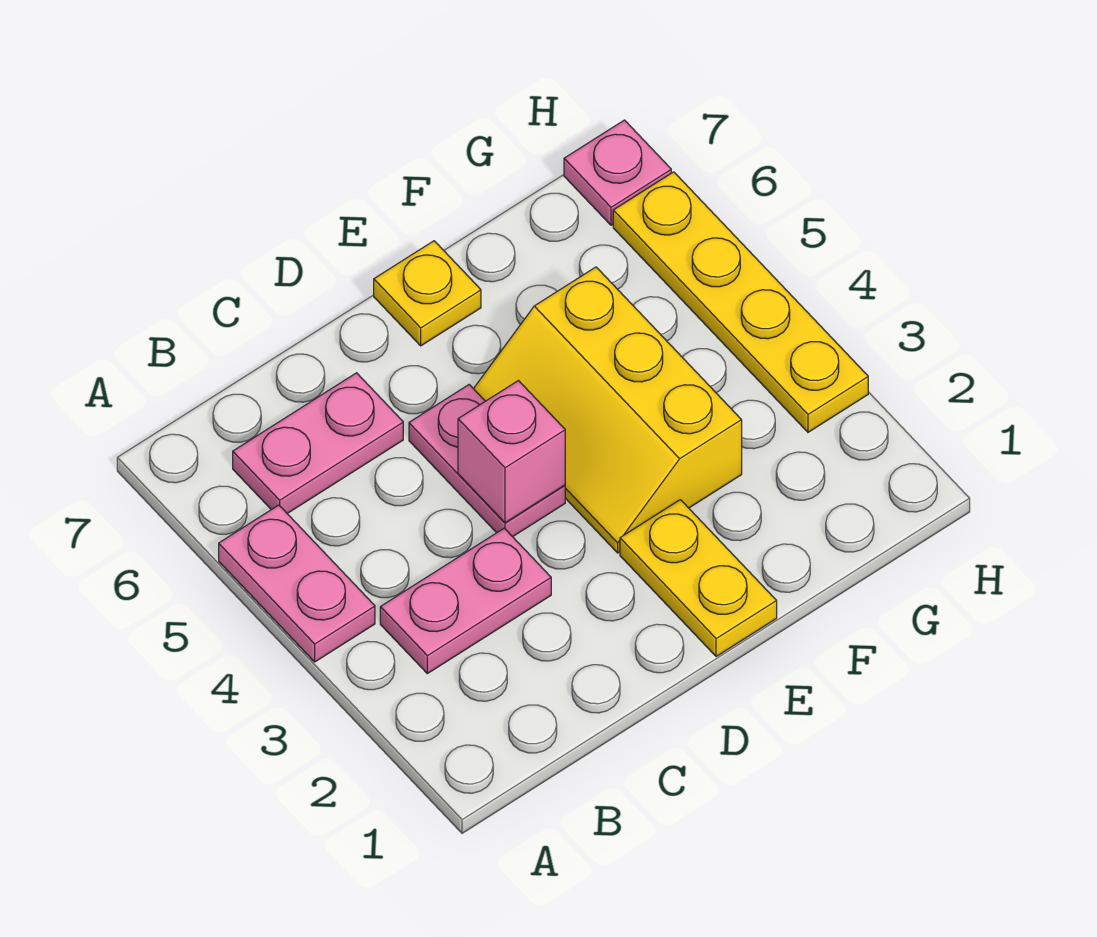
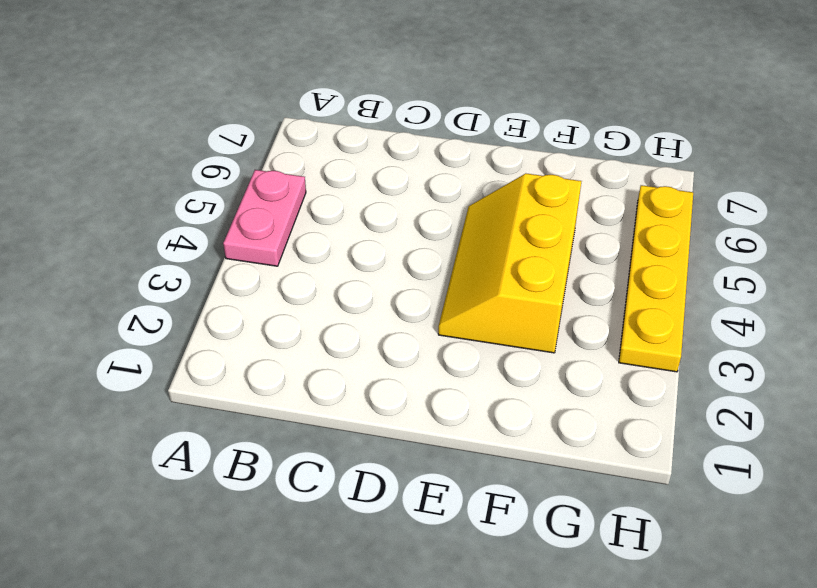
none -> pink plate B3:C3 level 1
none -> pink plate B6:C6 level 1

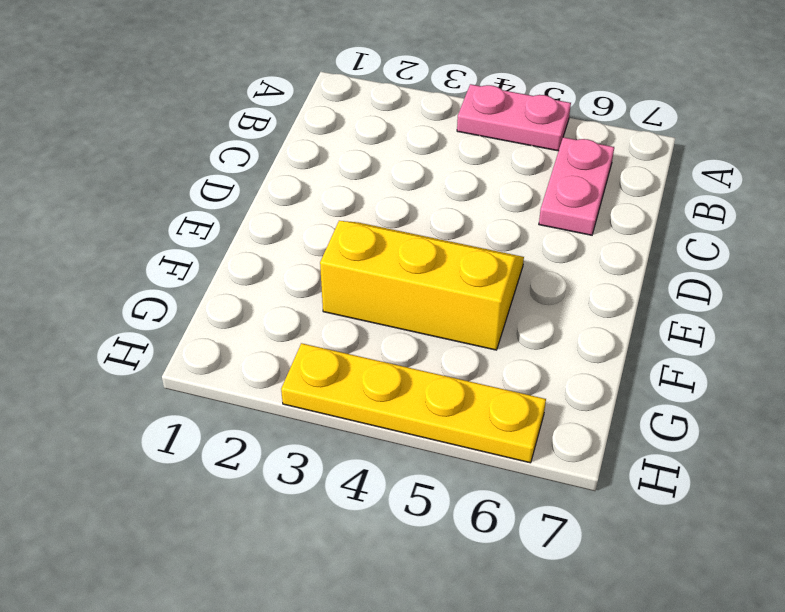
none -> pink plate B3:C3 level 1
none -> pink plate D4:D5 level 1

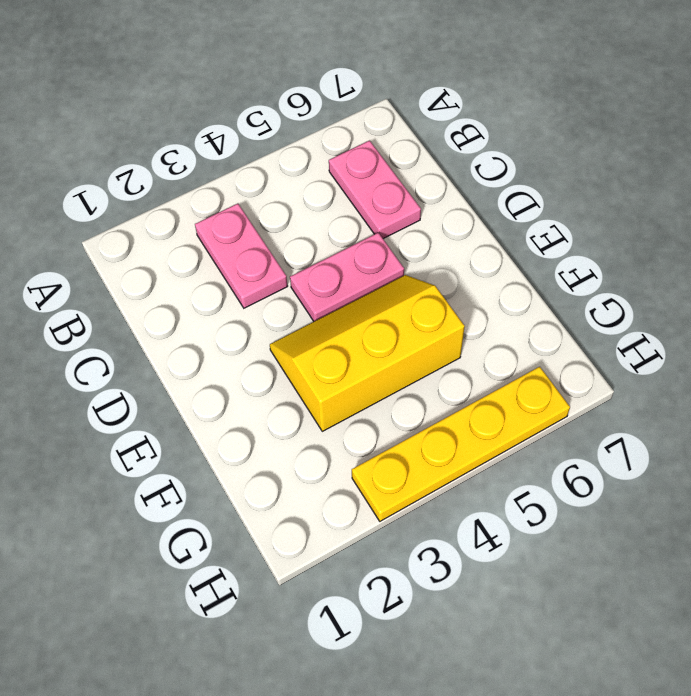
none -> pink plate A4:A5 level 1
none -> yellow plate E1:E2 level 1

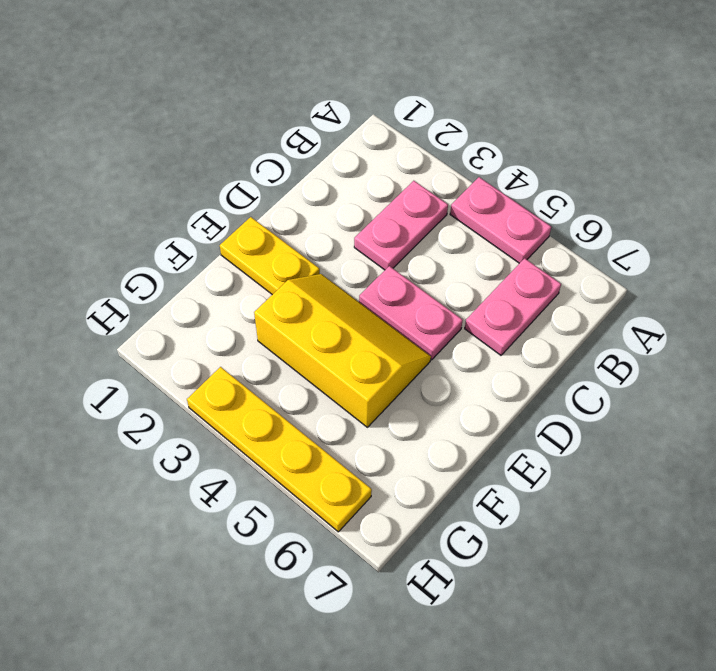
none -> yellow plate E7 level 1
none -> pink plate H7 level 1

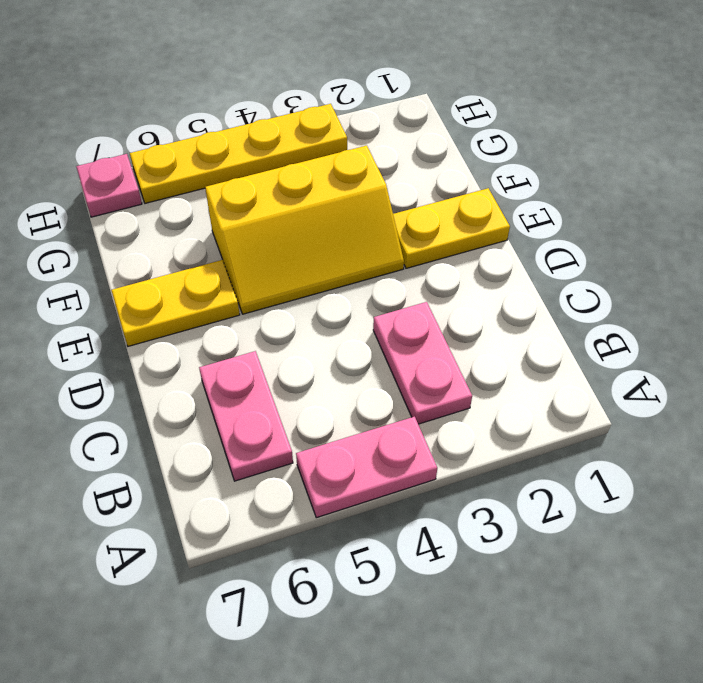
yellow plate E6:E7 level 1 -> yellow plate E7 level 1
none -> pink plate D4:D5 level 1
none -> pink brick D4 level 2

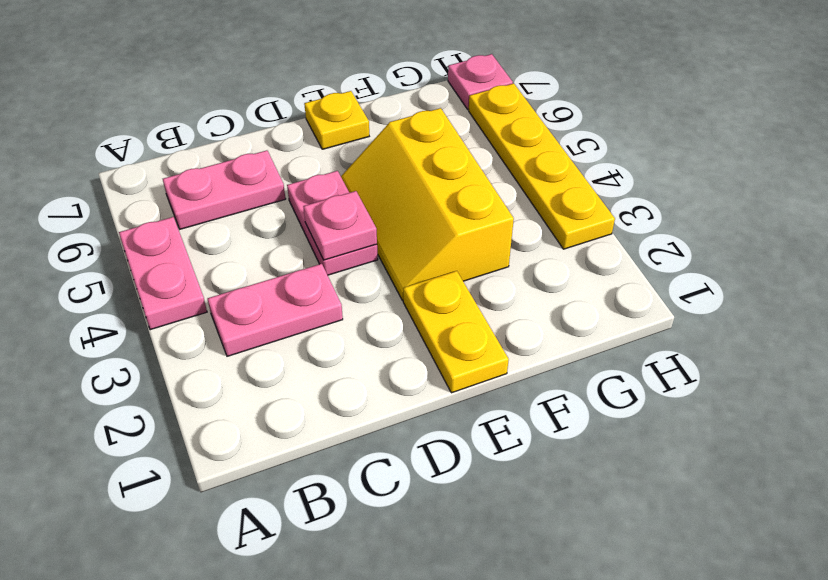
pink plate D4 level 2 -> pink brick D4 level 2

